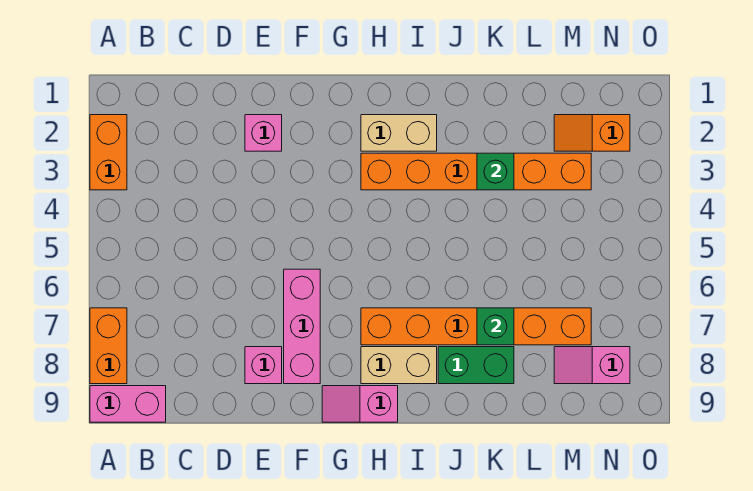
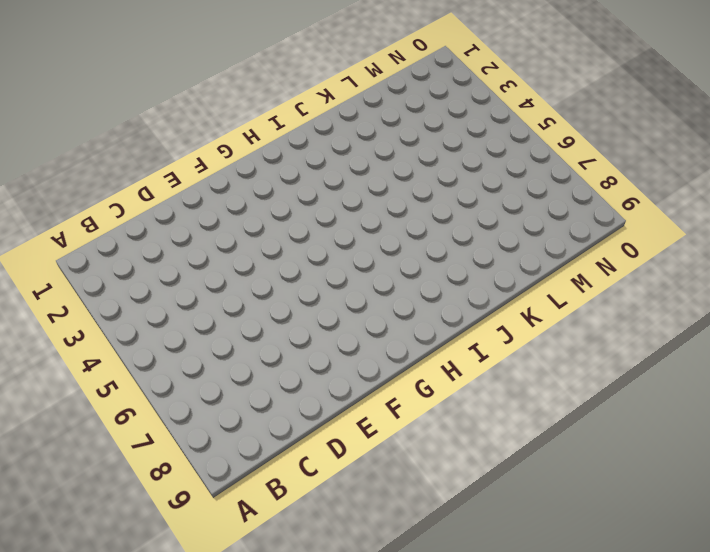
none -> orange brick A2:A3 level 1
none -> orange brick A7:A8 level 1
none -> pink brick A9:B9 level 1

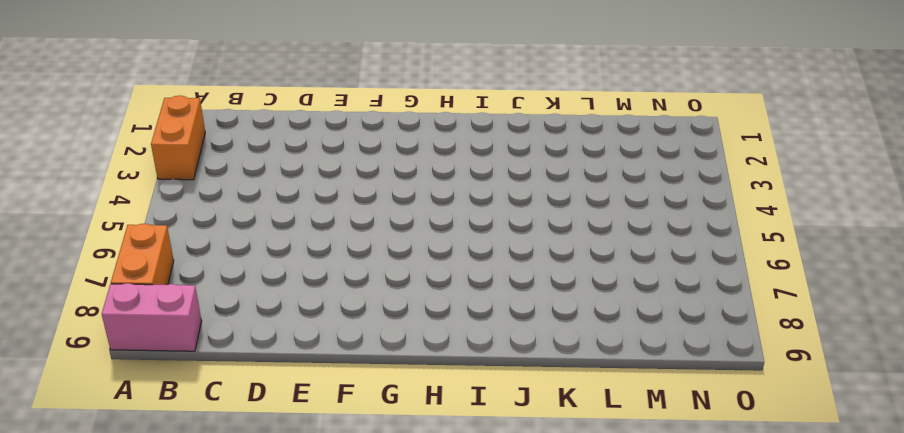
none -> pink brick E2 level 1
none -> pink brick E8 level 1
none -> pink brick F6:F8 level 1

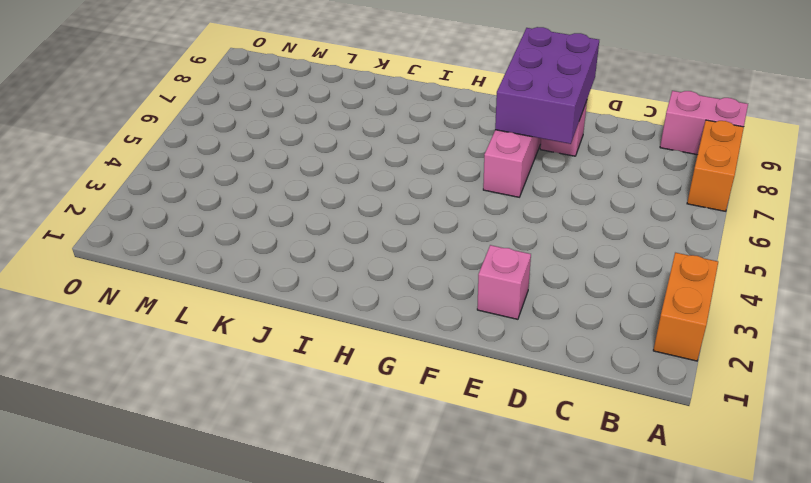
purple brick E7:F9 level 2 -> none
none -> pink slope G9:H9 level 1 top H
none -> tan brick H2:I2 level 1
none -> orange brick H3:M3 level 1

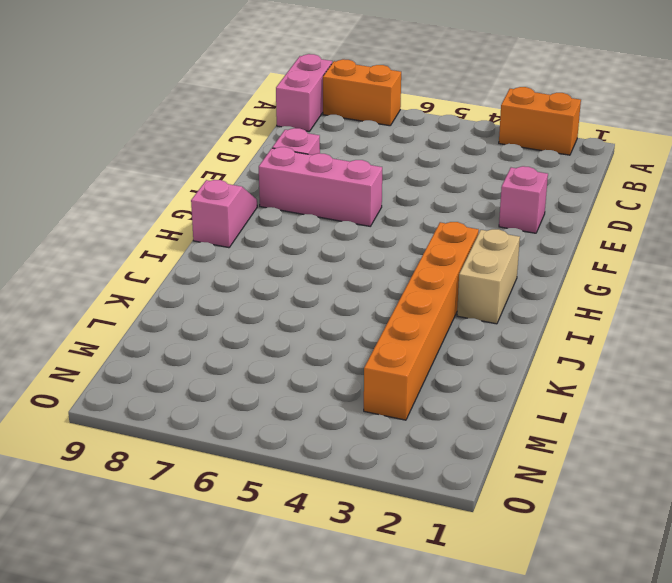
none -> orange brick H7:M7 level 1
none -> tan brick H8:I8 level 1
none -> green brick J8:K8 level 1

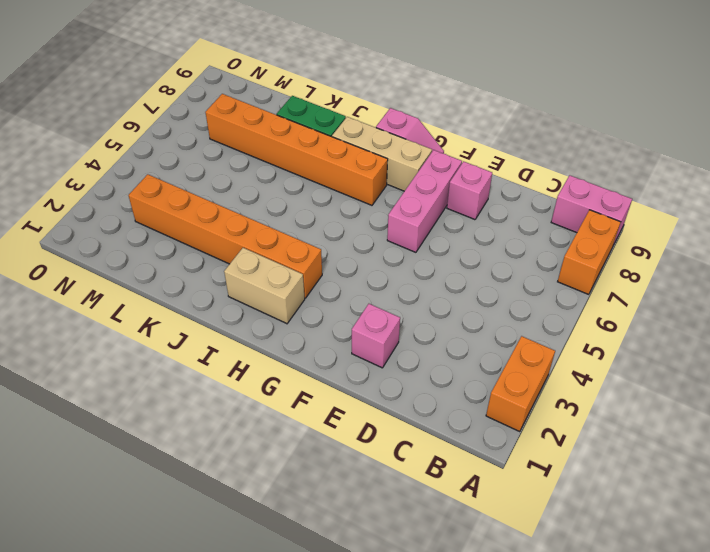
tan brick G8:I8 level 1 -> tan brick H8:I8 level 1
none -> orange slope M2:N2 level 1 top N
none -> pink slope M8:N8 level 1 top N
none -> green brick K3 level 2

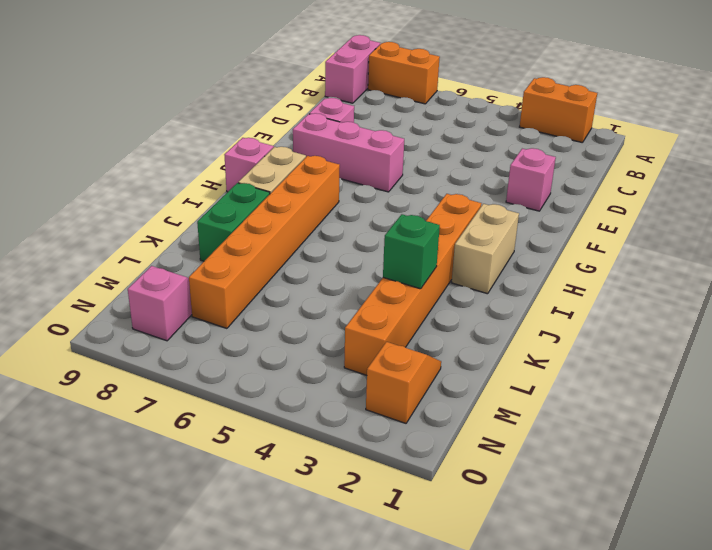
none -> green brick K7 level 2

